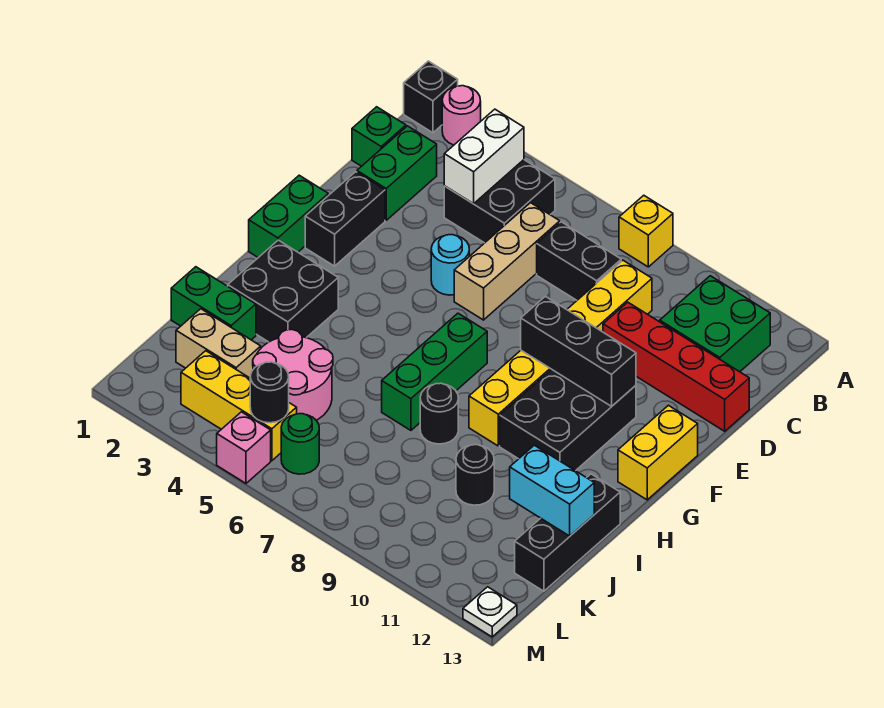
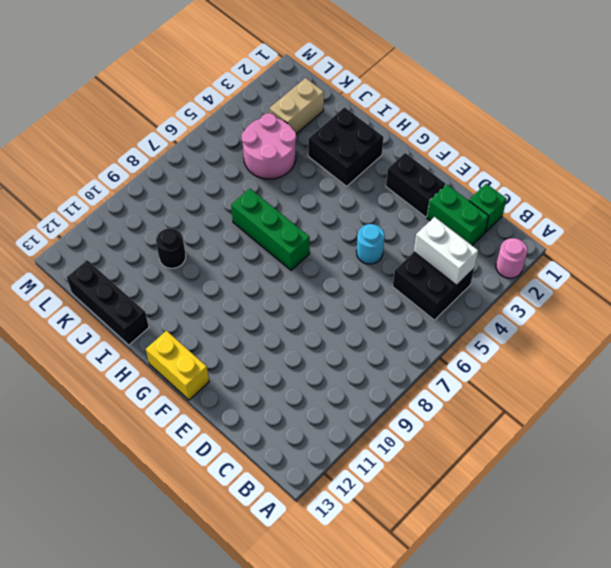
none -> black brick A1 level 1
none -> yellow brick A8 level 1
none -> green brick B11:C12 level 1
none -> tan brick C6:E6 level 1

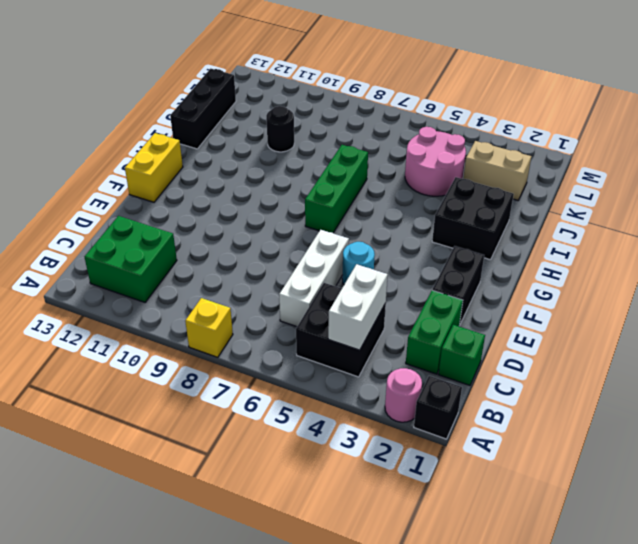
white brick C6:E6 level 1 -> tan brick C6:E6 level 1
none -> black brick C7:C8 level 1
none -> yellow brick C9:H9 level 1
none -> red brick D10:D13 level 1
none -> green brick F1:G1 level 1

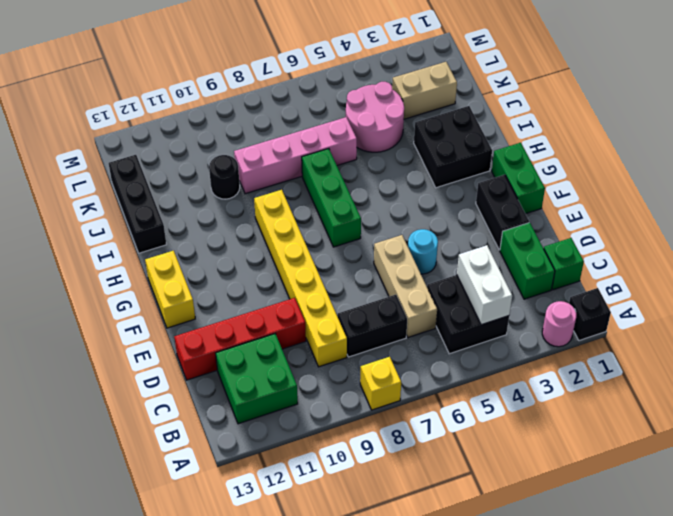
pink brick J6:J9 level 1 -> none
none -> black brick F10:H11 level 1
none -> black round brick I8 level 1
none -> green brick J1:J2 level 1
none -> yellow brick L3:L5 level 1

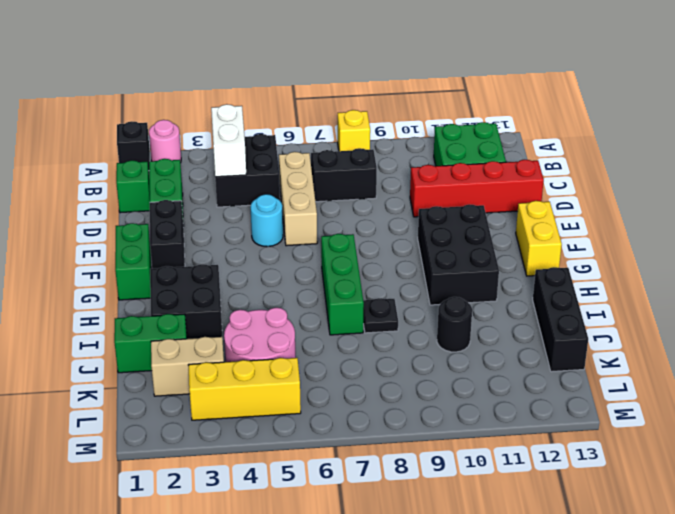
black plate I8 level 1 -> black round brick I8 level 1
none -> yellow brick C9:H9 level 1
none -> green round brick L6 level 1
none -> pink brick M5 level 1
none -> white plate M13 level 1

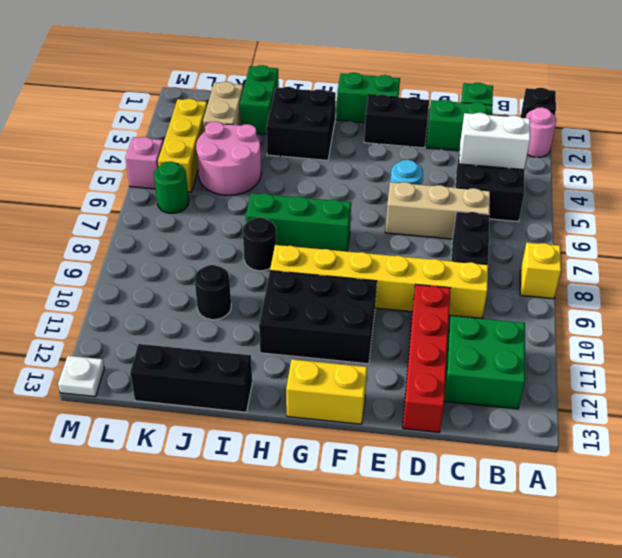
none -> black brick F9:F11 level 2
none -> cyan brick J12:J13 level 2
none -> black round brick L5 level 2

